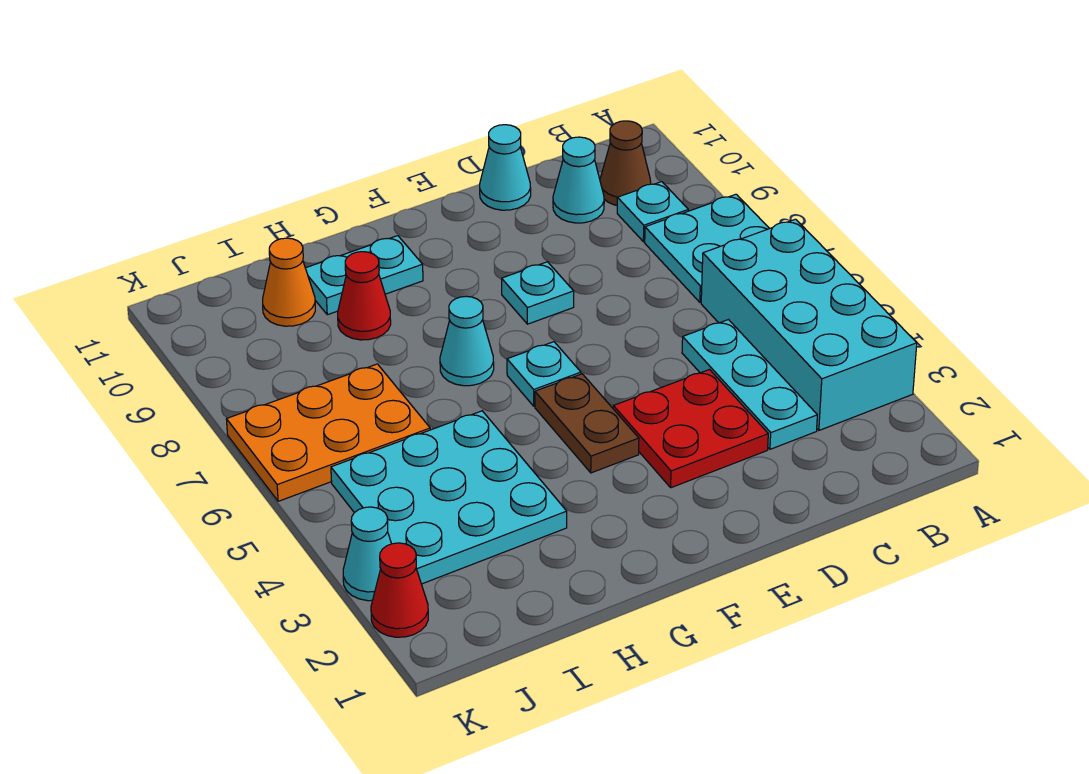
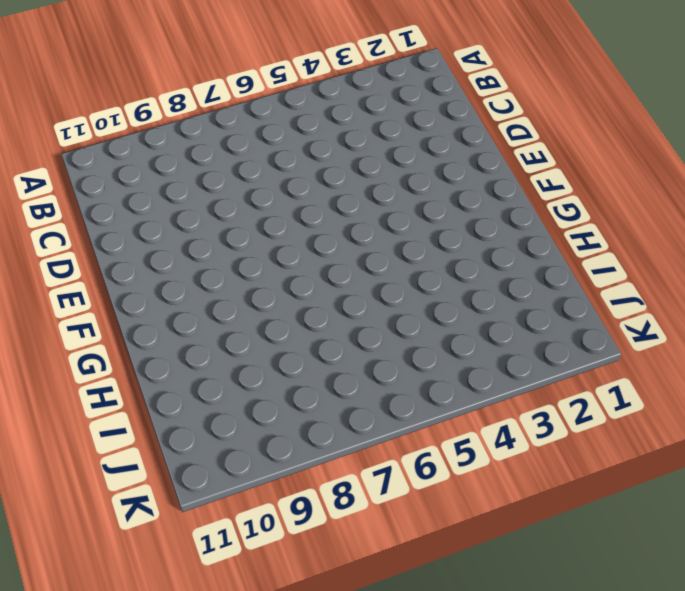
none -> cyan brick A3:B6 level 1
none -> cyan plate A7:B8 level 1
none -> cyan plate B9 level 1

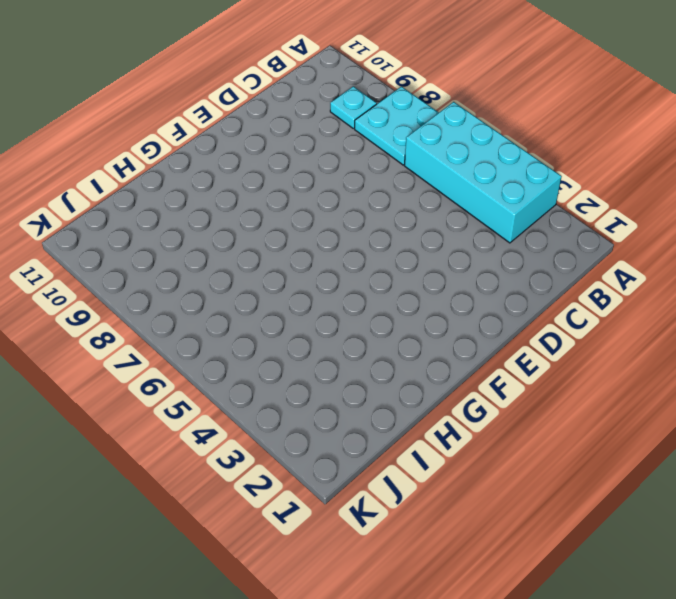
none -> brown cone B10 level 1
none -> cyan plate C3:C5 level 1
none -> cyan cone C10 level 1

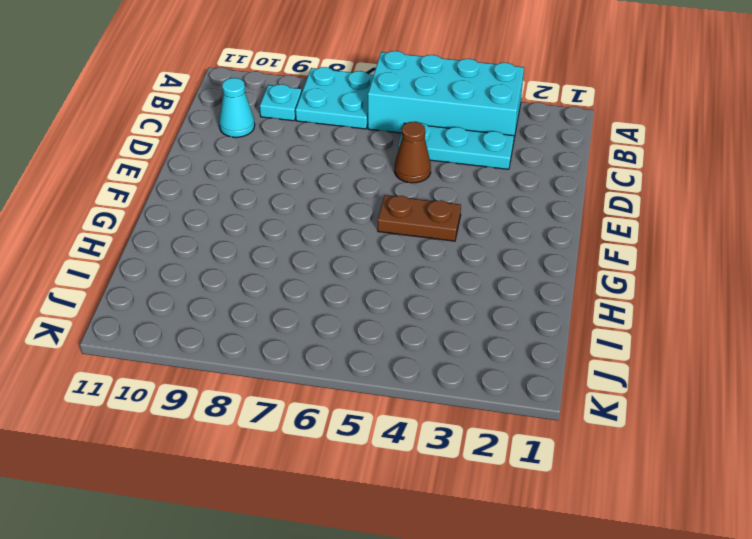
brown cone D5 level 1 -> brown cone B10 level 1
none -> red plate D3:E4 level 1
none -> cyan cone D11 level 1
none -> cyan plate E8 level 1

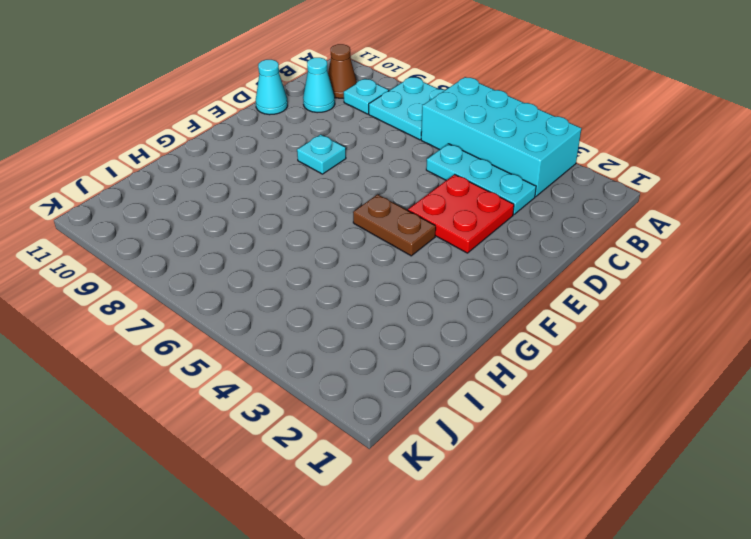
none -> cyan plate F6 level 1
none -> cyan cone G7 level 1
none -> cyan plate G10:H10 level 1

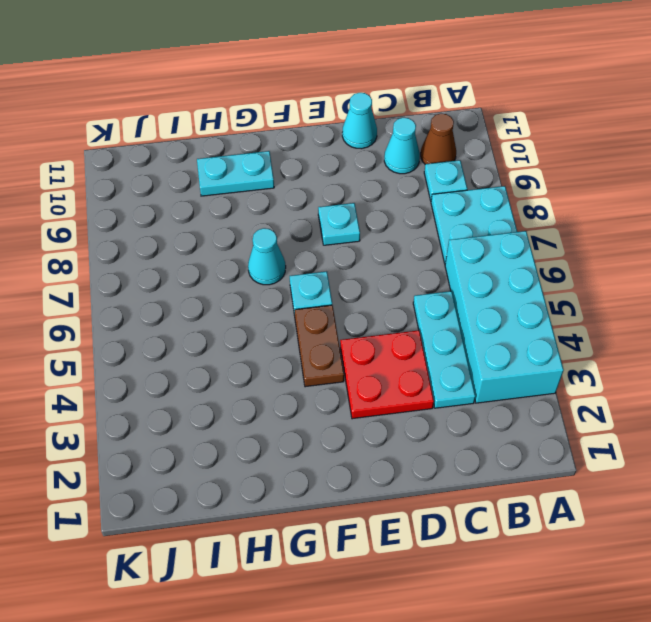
none -> cyan plate H3:J5 level 1
none -> red cone H9 level 1
none -> orange plate I6:K7 level 1

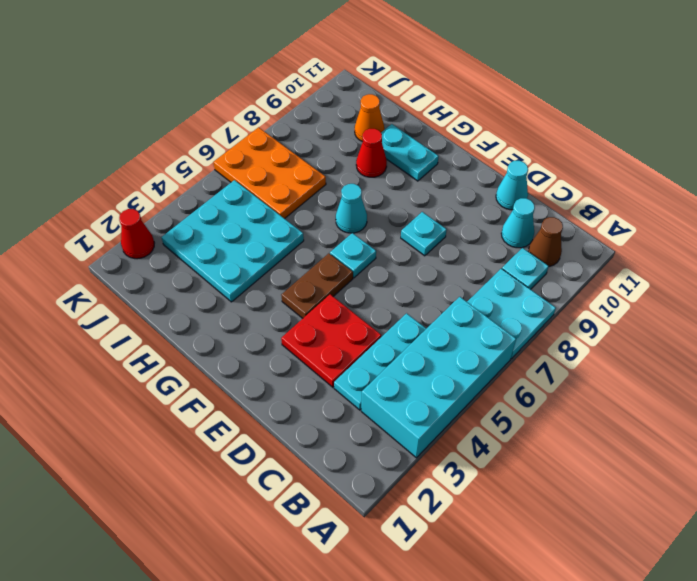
none -> cyan cone K3 level 1

